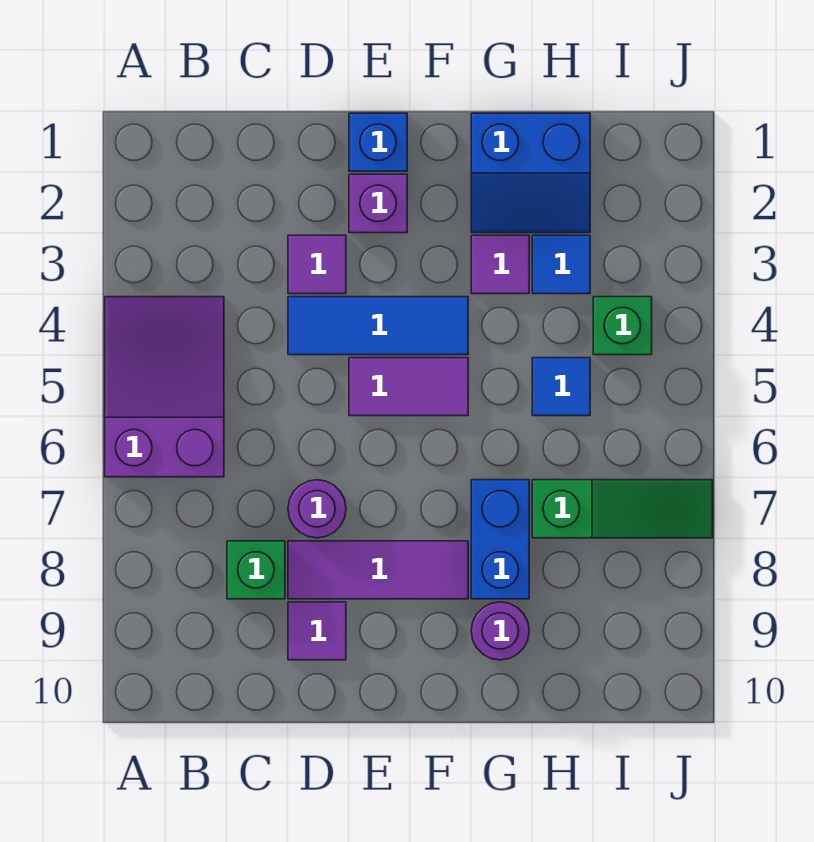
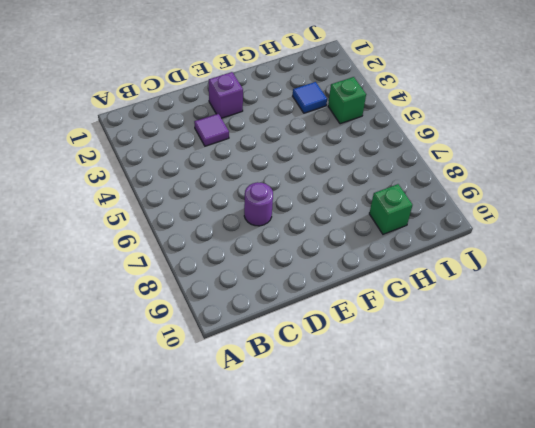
green brick H9 level 1 -> green brick C8 level 1
none -> purple slope A4:B6 level 1 top 6
none -> blue tile D4:F4 level 1
none -> purple tile D8:F8 level 1

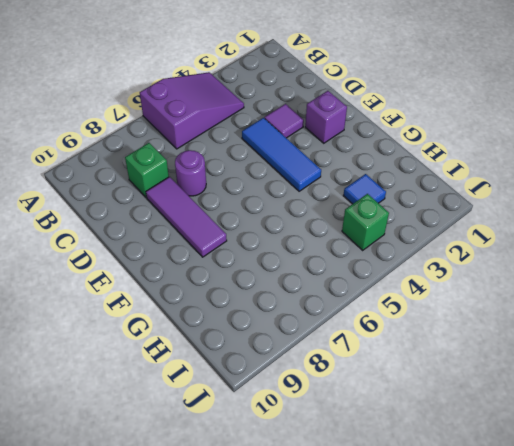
none -> purple tile D9 level 1
none -> blue brick E1 level 1
none -> purple tile E5:F5 level 1

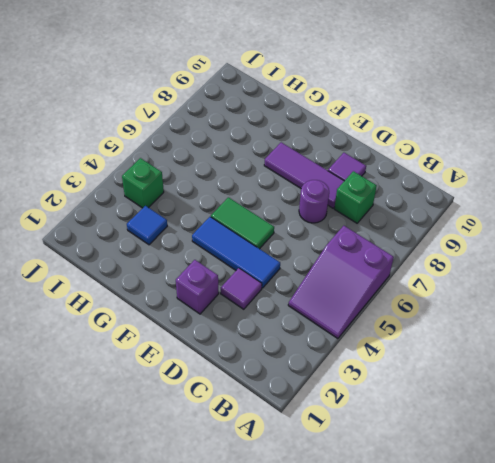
green tile E5:F5 level 1 -> purple tile E5:F5 level 1
none -> blue brick E1 level 1
none -> blue slope G1:H2 level 1 top 1
none -> purple tile G3 level 1

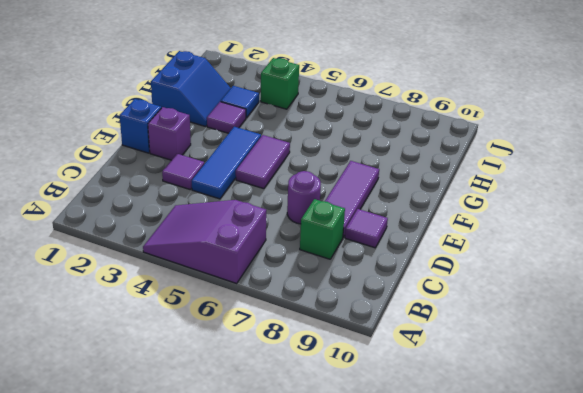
none -> blue brick G7:G8 level 1
none -> purple round brick G9 level 1
none -> blue tile H5 level 1

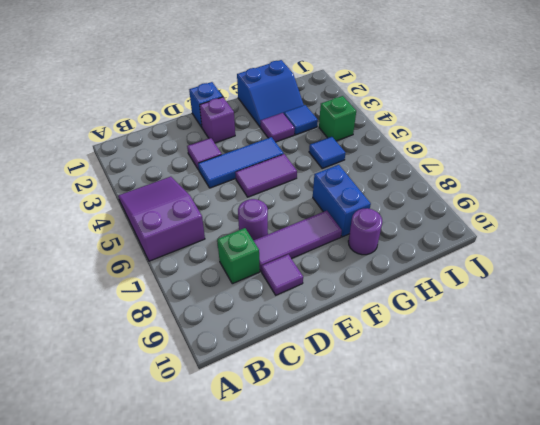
none -> green slope H7:J7 level 1 top H

